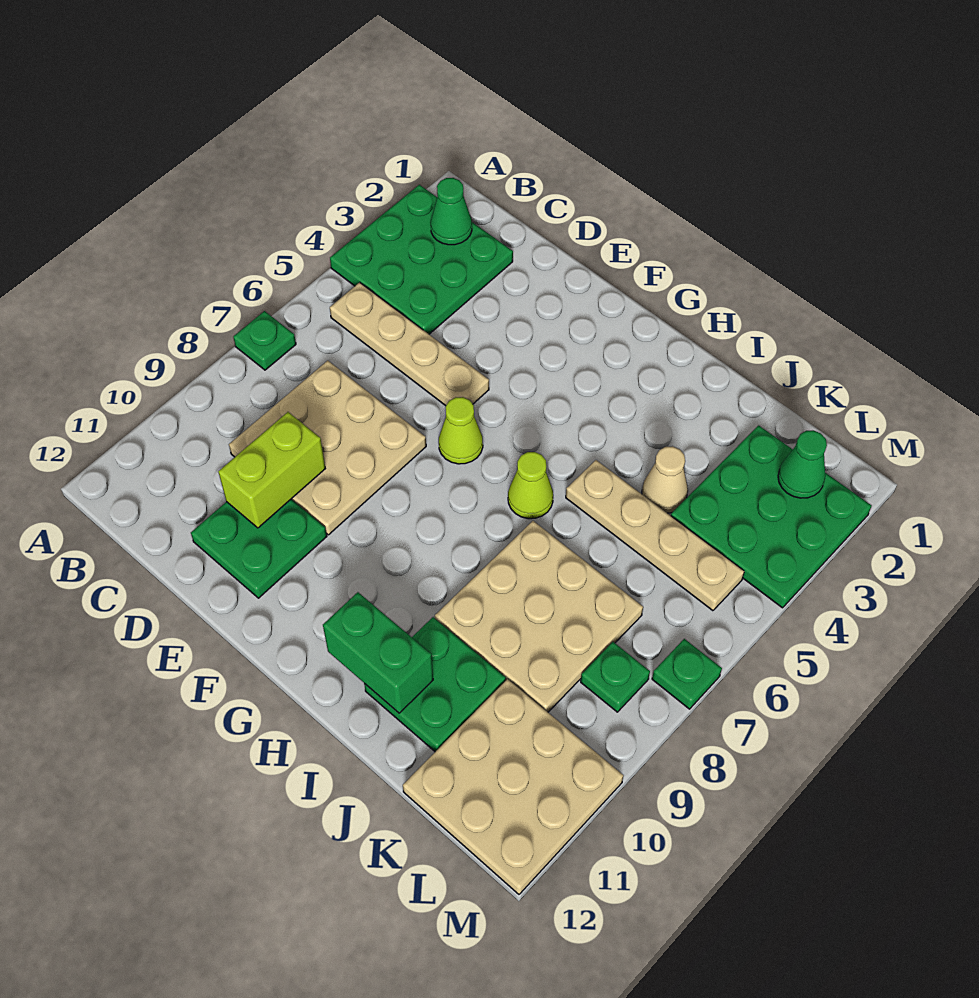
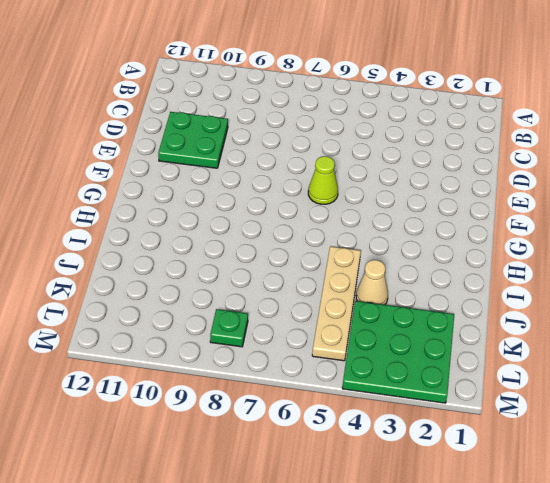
none -> green plate A2:C4 level 1
none -> green plate A7 level 1
none -> tan plate B5:E5 level 1

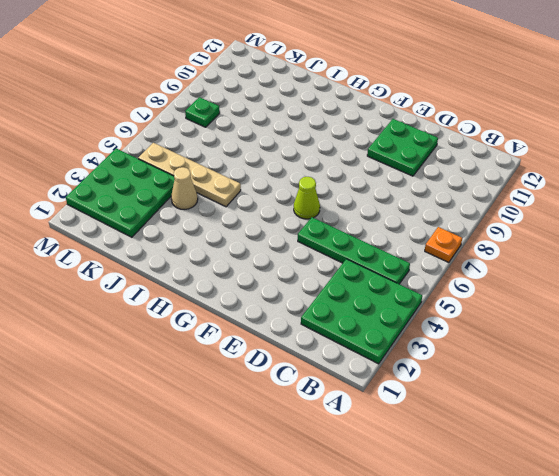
orange plate A7 level 1 -> green plate A7 level 1
green plate B5:E5 level 1 -> tan plate B5:E5 level 1
none -> tan plate C7:E9 level 1
none -> lime cone H6 level 1
none -> tan plate I7:K9 level 1

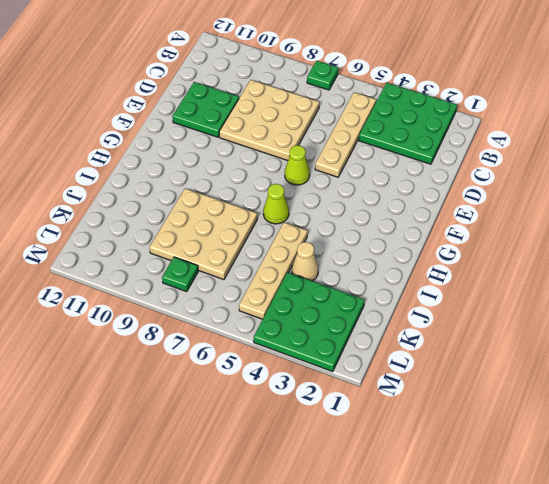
none -> green plate I10:J11 level 1
none -> tan plate K10:M12 level 1
none -> green plate M7 level 1

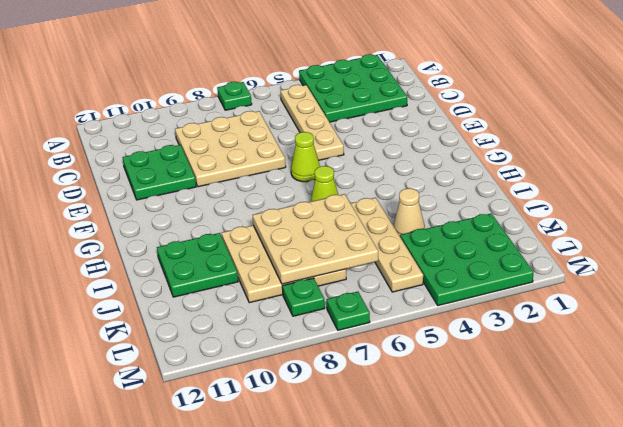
tan plate I6:K8 level 2 -> tan plate K10:M12 level 1
none -> green cone B2 level 2
none -> lime brick D9:D10 level 2
none -> green brick H11:I11 level 2

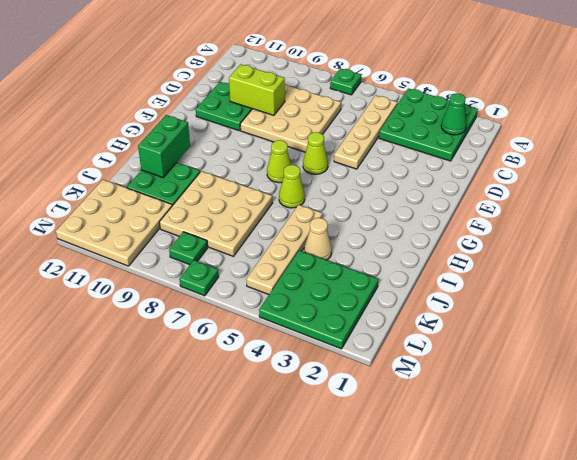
lime cone G7 level 1 -> none
none -> green cone L2 level 2

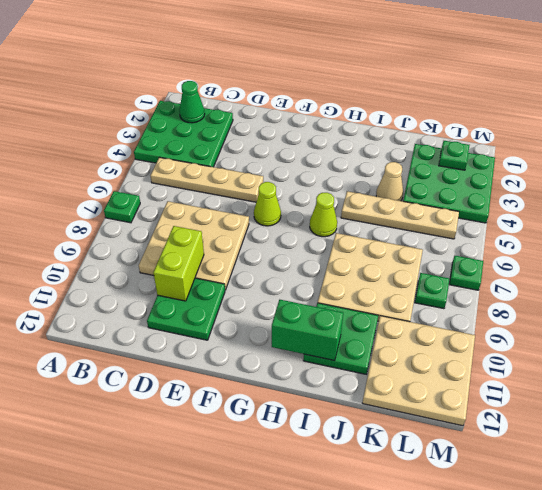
green plate L2 level 2 -> green cone L2 level 2

